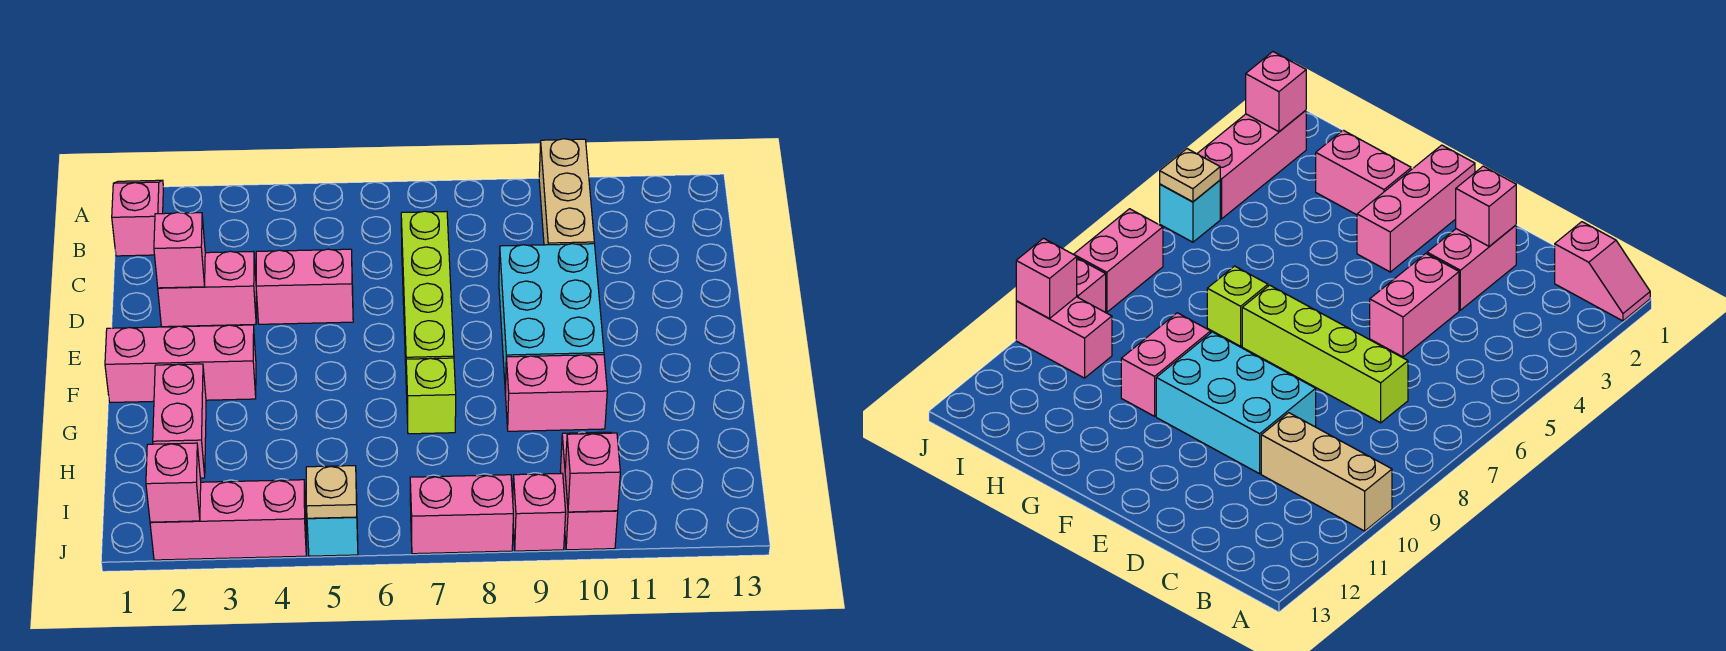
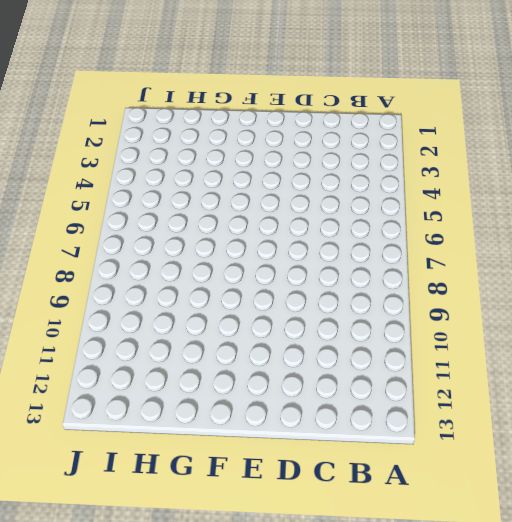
none -> pink slope A1:B1 level 1 top B
none -> tan brick A10:C10 level 1
none -> lime brick C7:F7 level 1

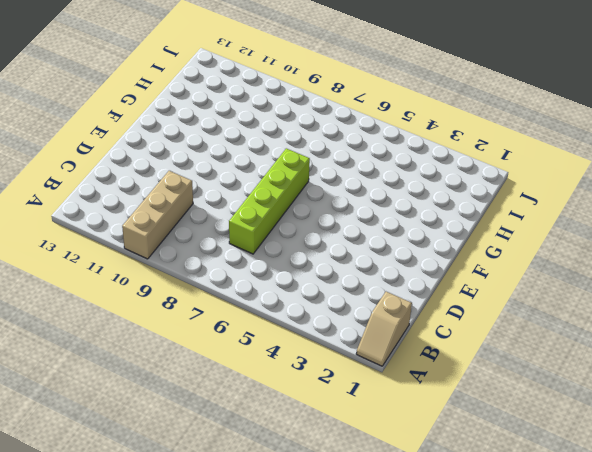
tan slope A1:B1 level 1 top B -> pink slope A1:B1 level 1 top B
none -> pink brick D2:D3 level 1
none -> pink brick D4:D5 level 1
none -> cyan brick D9:F10 level 1

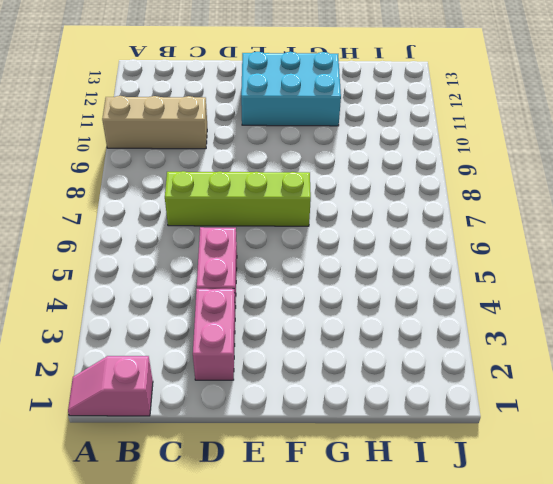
cyan brick E11:G12 level 1 -> cyan brick D9:F10 level 1
none -> pink brick F1:F3 level 1
none -> pink brick G2:H2 level 1
none -> lime brick G7 level 1

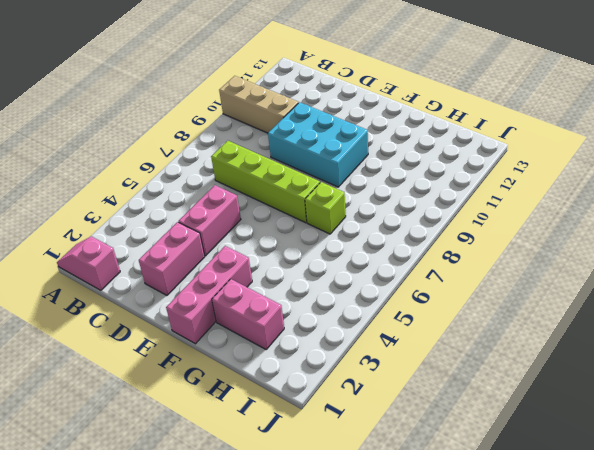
none -> pink brick G9:G10 level 1
none -> pink brick I10:J10 level 1
none -> pink brick J2:J4 level 1

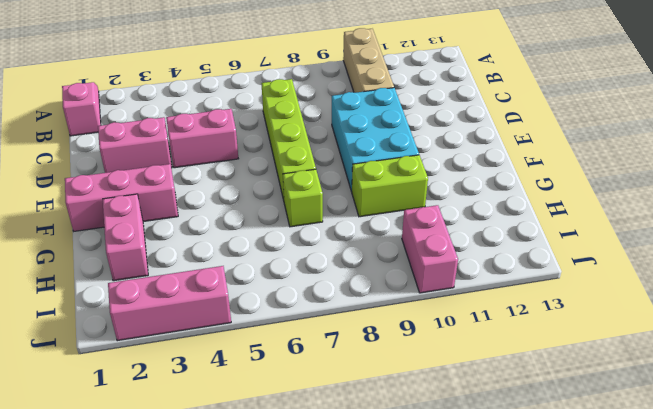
lime brick G9:G10 level 1 -> pink brick G9:G10 level 1
none -> cyan brick J5 level 1
none -> pink brick J7:J8 level 1
none -> pink brick J9 level 1

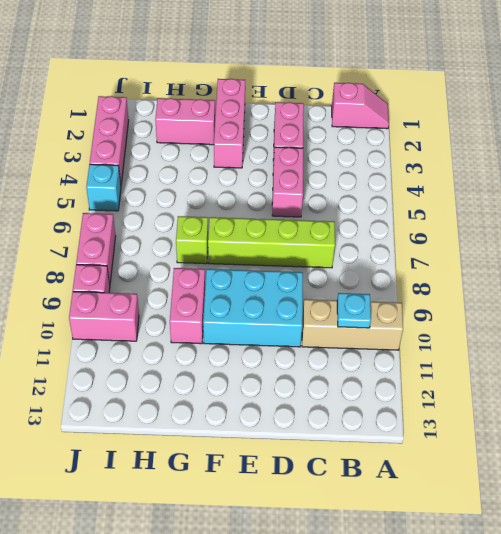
cyan plate B10 level 2 -> none
none -> pink brick D2 level 2
none -> pink brick J2 level 2
none -> tan plate J5 level 2

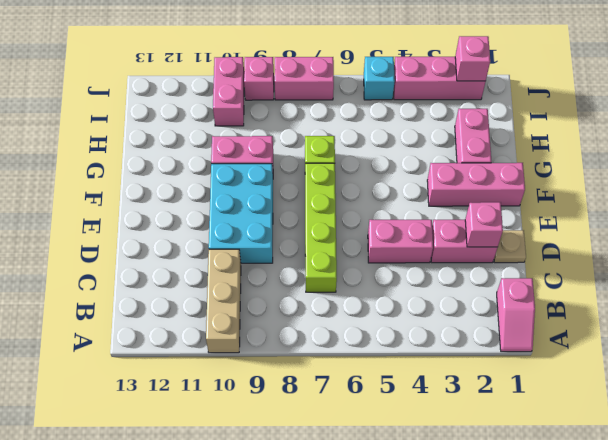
tan plate D1 level 1 -> tan plate J5 level 2
none -> pink brick J10 level 2

